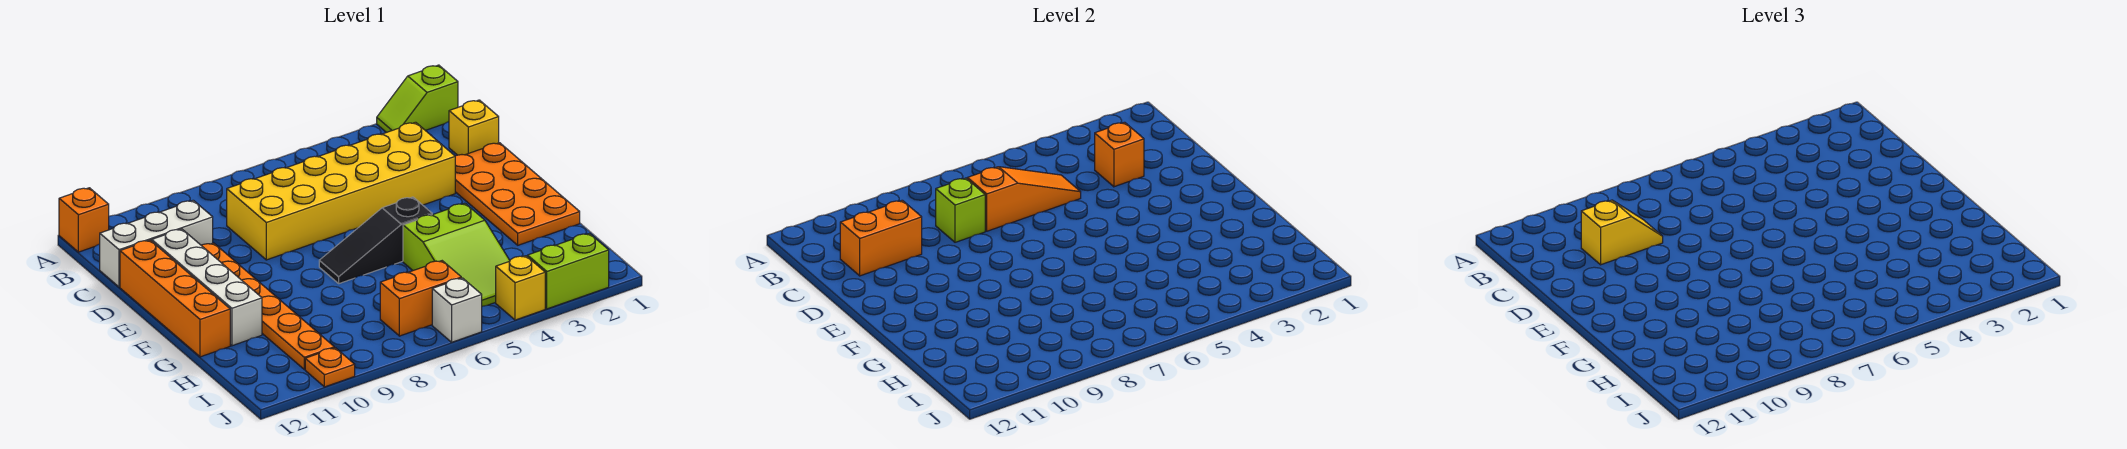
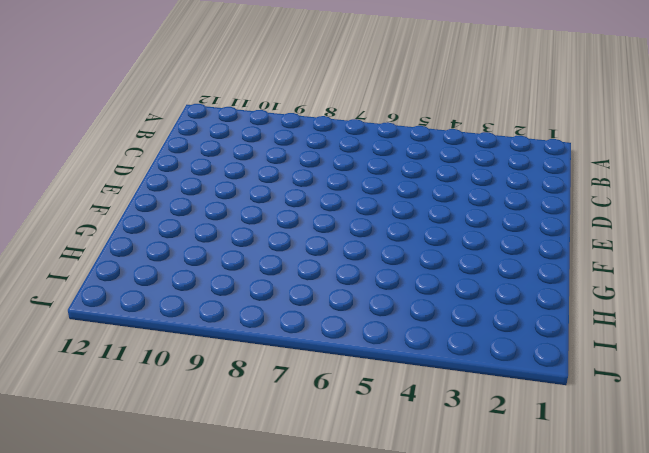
none -> lime slope A1:A2 level 1 top 1
none -> orange brick A12 level 1
none -> yellow brick C1 level 1

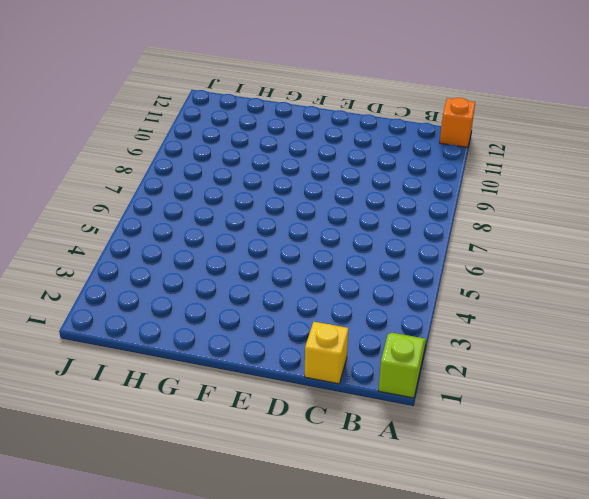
none -> yellow brick C3:D8 level 1
none -> white brick C10:C12 level 1
none -> orange plate D1:G2 level 1

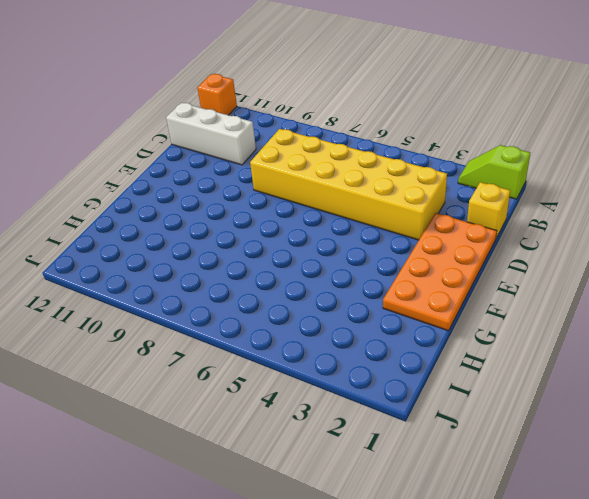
none -> orange plate D10:I10 level 1
none -> white brick D11:G11 level 1
none -> orange brick D12:G12 level 1

